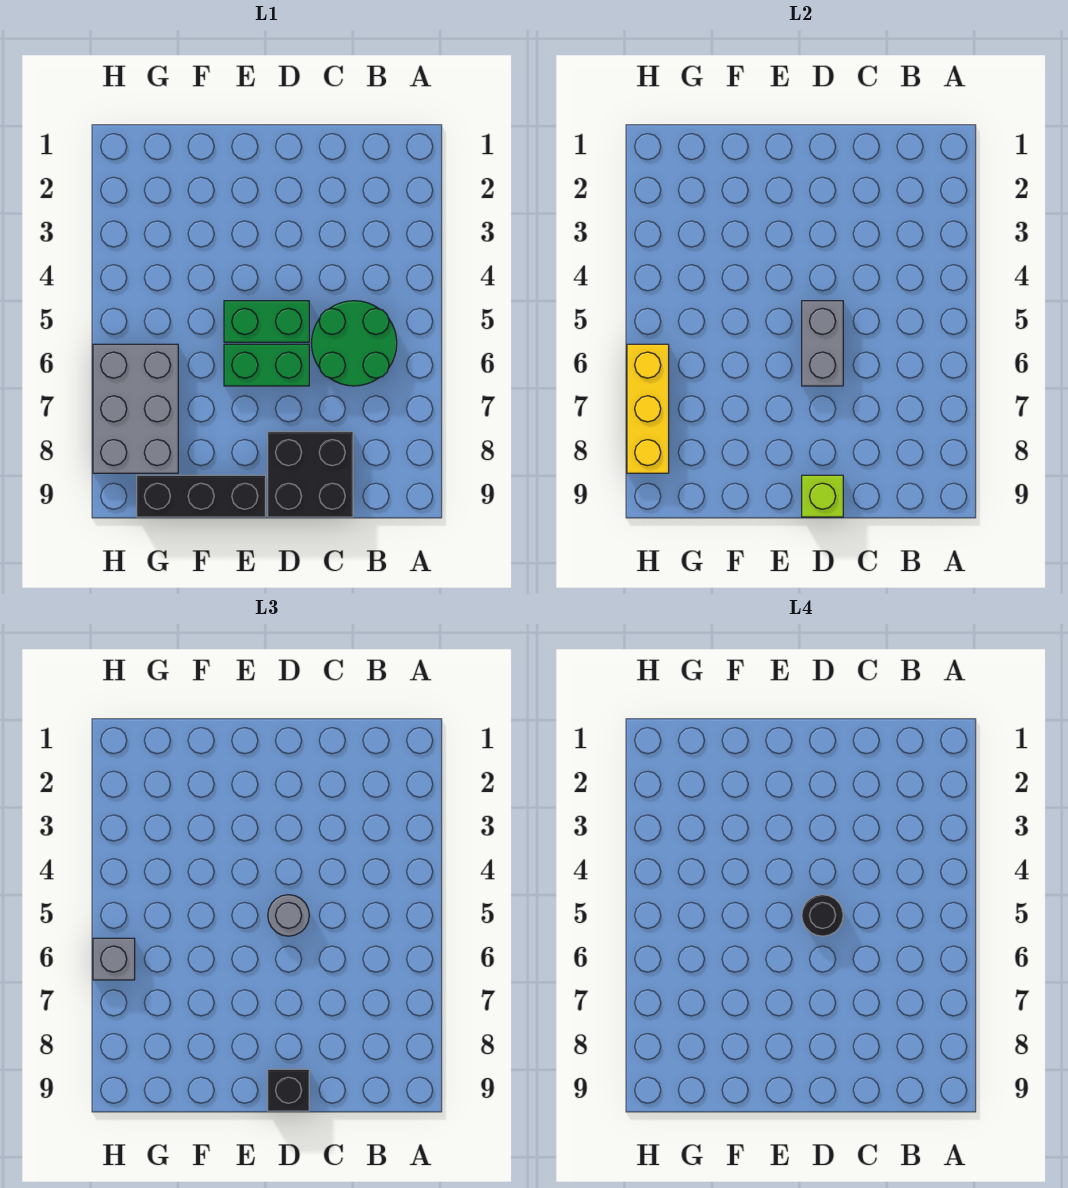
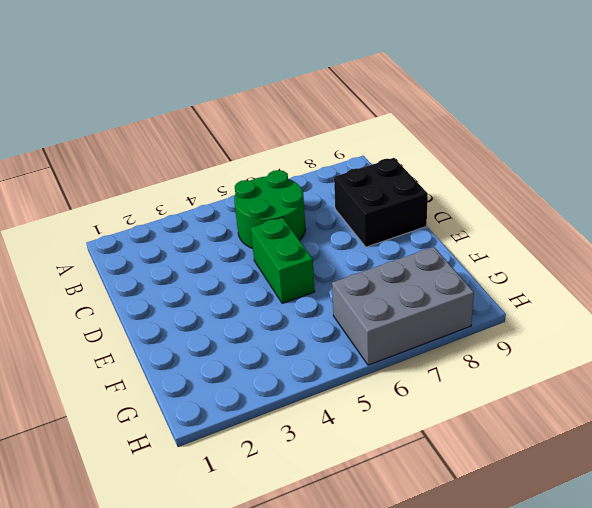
none -> green brick D6:E6 level 1
none -> black brick E9:G9 level 1
none -> grey brick D5:D6 level 2

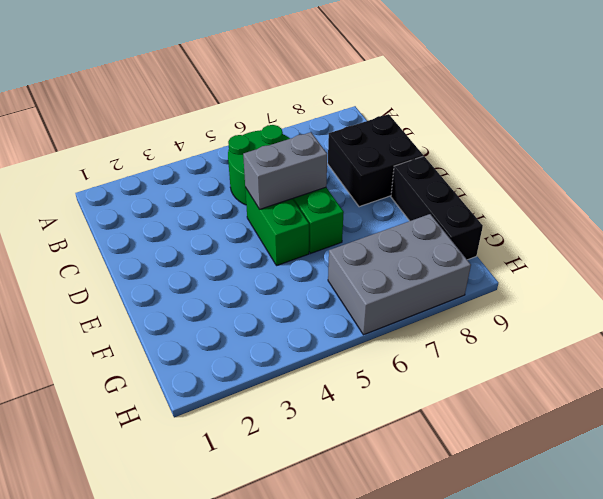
none -> lime brick D9 level 2
none -> yellow brick H6:H8 level 2
none -> grey round brick D5 level 3

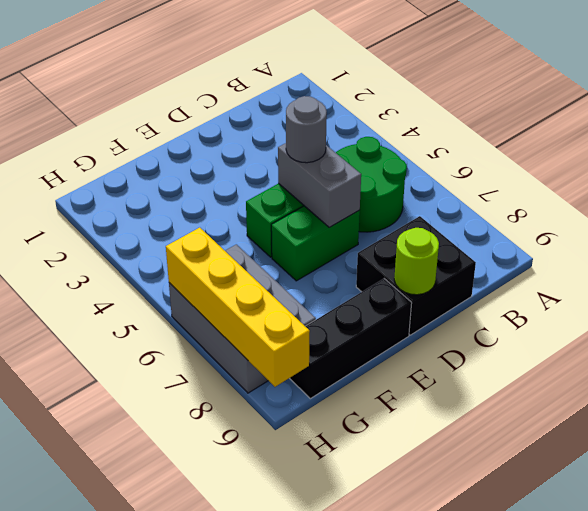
lime round brick D9 level 2 -> lime brick D9 level 2
yellow brick H6:H9 level 2 -> yellow brick H6:H8 level 2
none -> black brick D9 level 3
none -> grey brick H6 level 3
none -> black round brick D5 level 4

